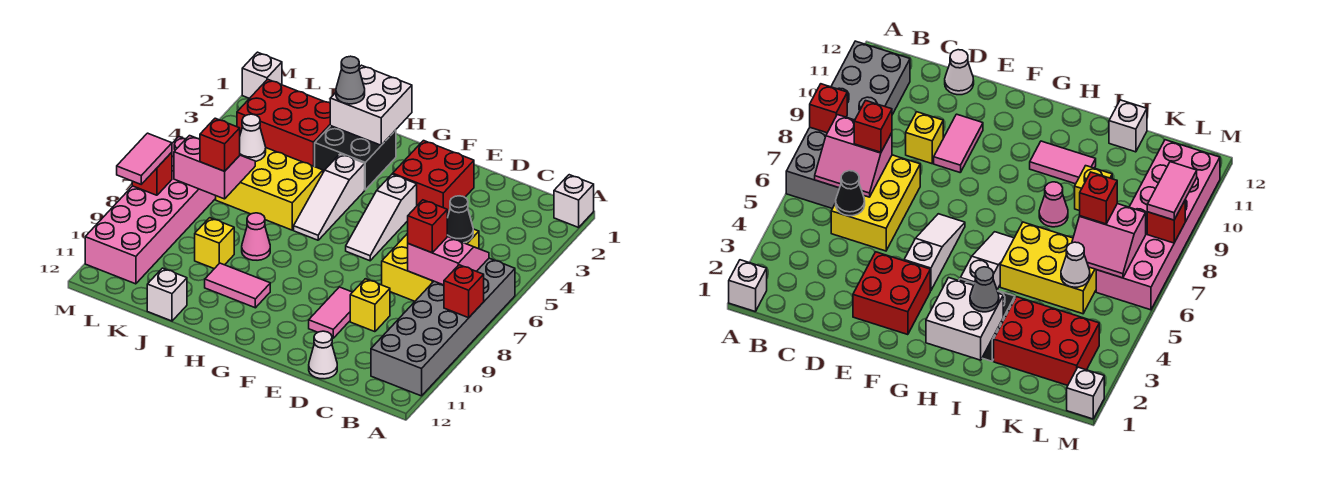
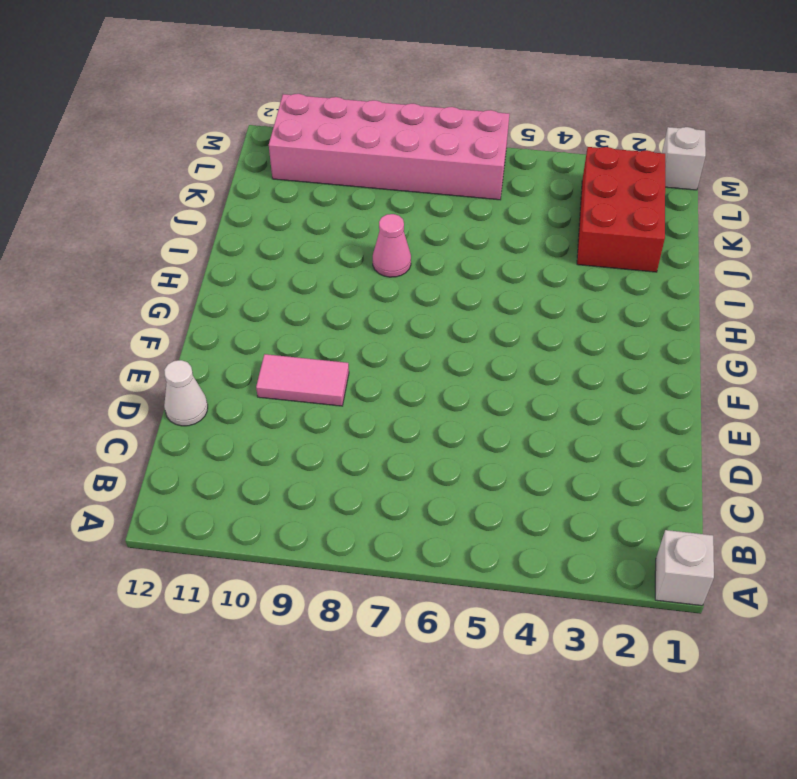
none -> grey brick A6:B11 level 1
none -> yellow brick C5:D7 level 1
none -> yellow brick D9 level 1

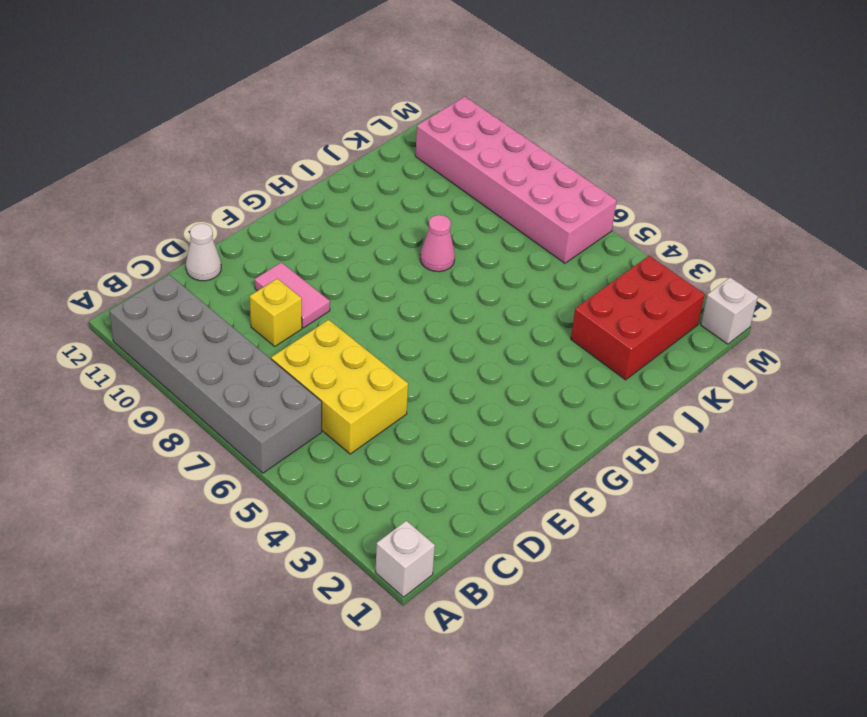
none -> red brick E2:F3 level 1
none -> white slope F4:F6 level 1 top 4
none -> black brick H2:I3 level 1

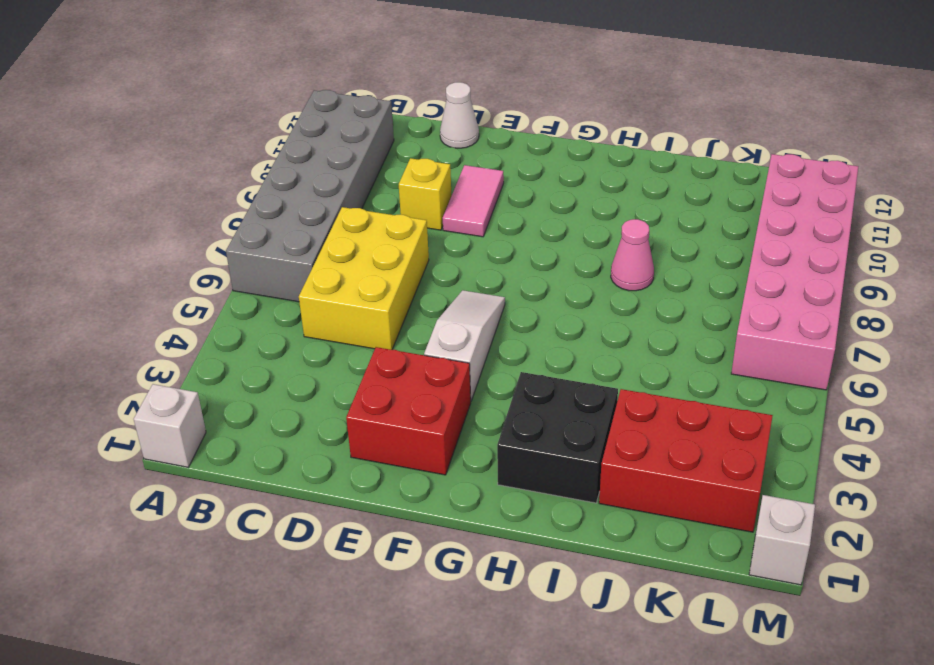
none -> white slope H4:H6 level 1 top 4
none -> pink tile H10:I10 level 1
none -> yellow brick I5:K6 level 1

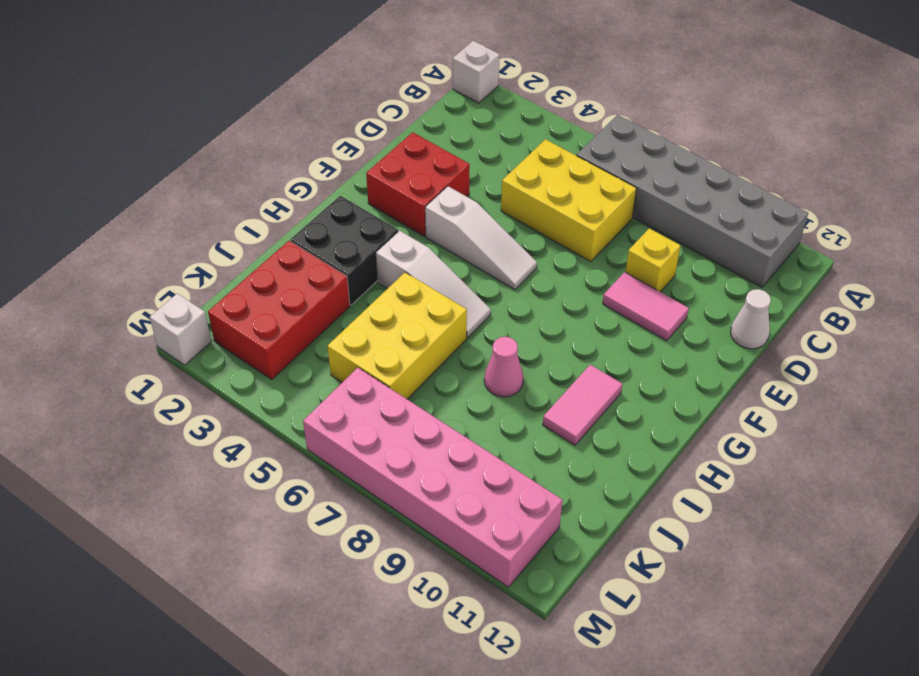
none -> yellow brick J9 level 1
none -> white brick J12 level 1
none -> red brick A8 level 2

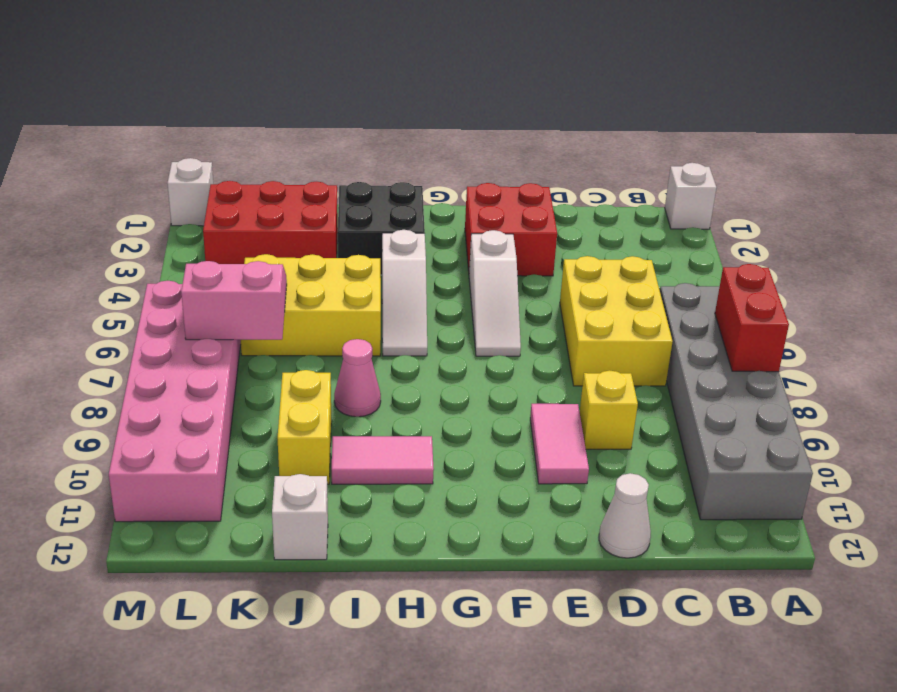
red brick A7:A8 level 2 -> red brick A8 level 2
yellow brick J9:J10 level 1 -> yellow brick J9 level 1
none -> pink slope B6:C7 level 2 top 7
none -> black cone C5 level 2
none -> white brick H1:I2 level 2

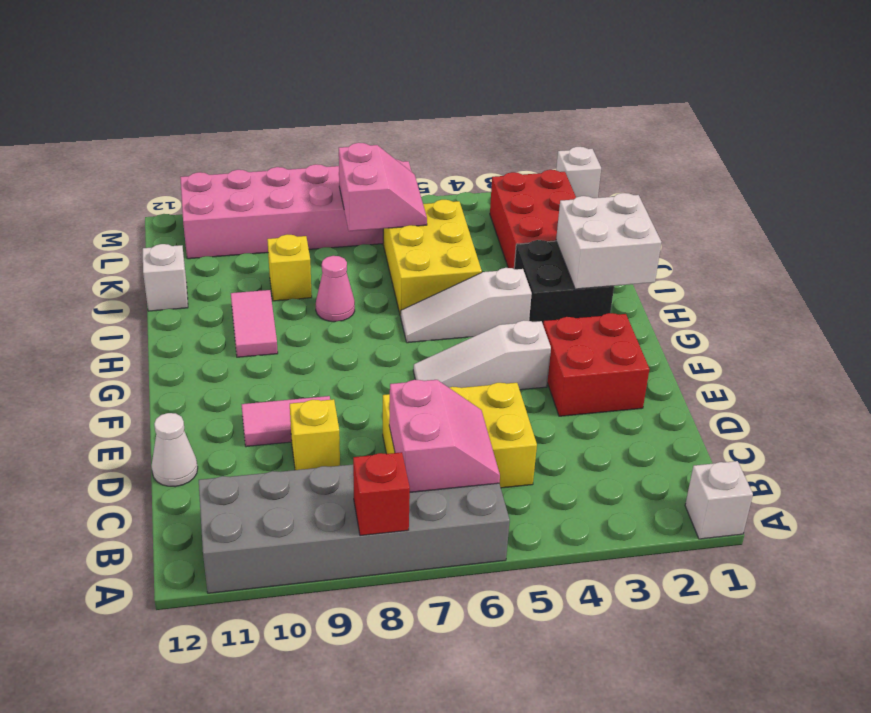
none -> black cone C5 level 2
none -> white cone K5 level 2
none -> red brick M8 level 2

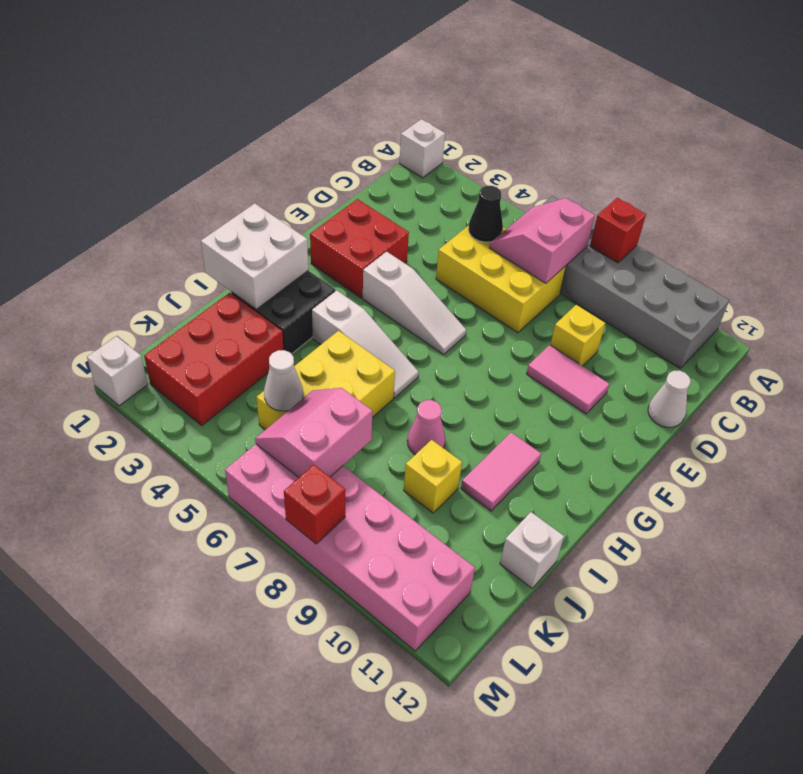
none -> red brick C7 level 3
none -> grey cone I2 level 3
none -> red brick K7 level 3

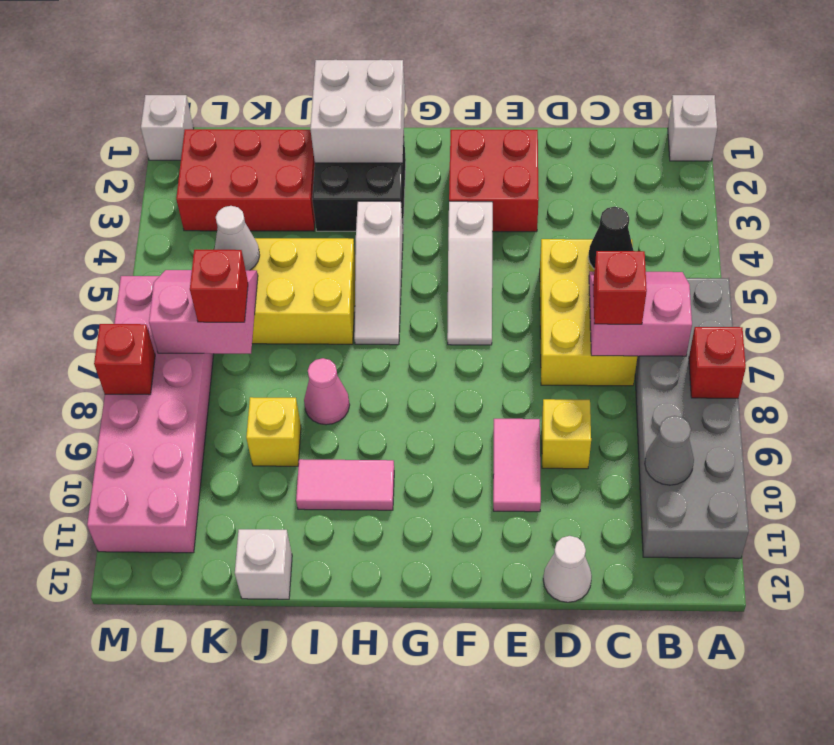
grey cone B10 level 2 -> grey cone I2 level 3
none -> pink tile M8:M9 level 3

